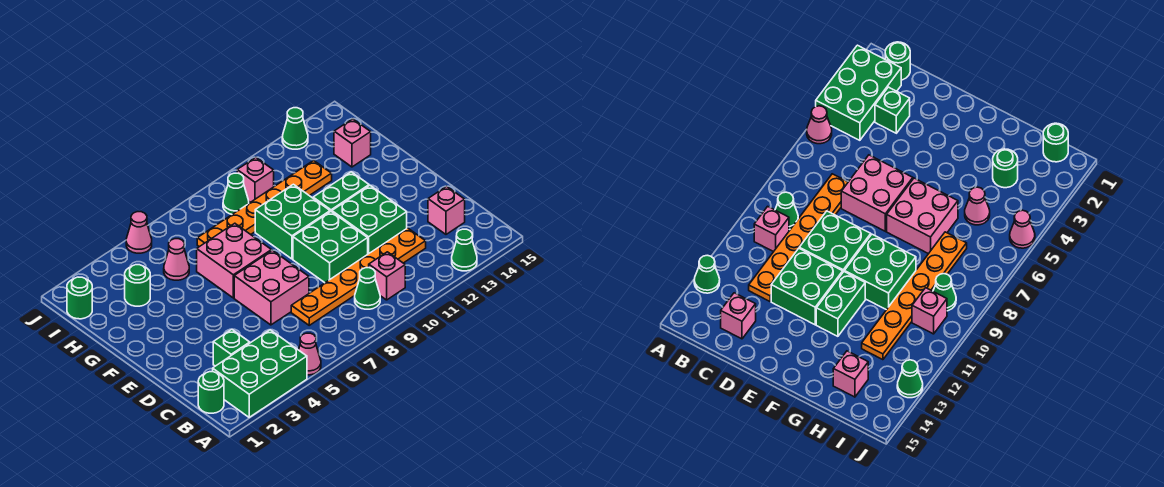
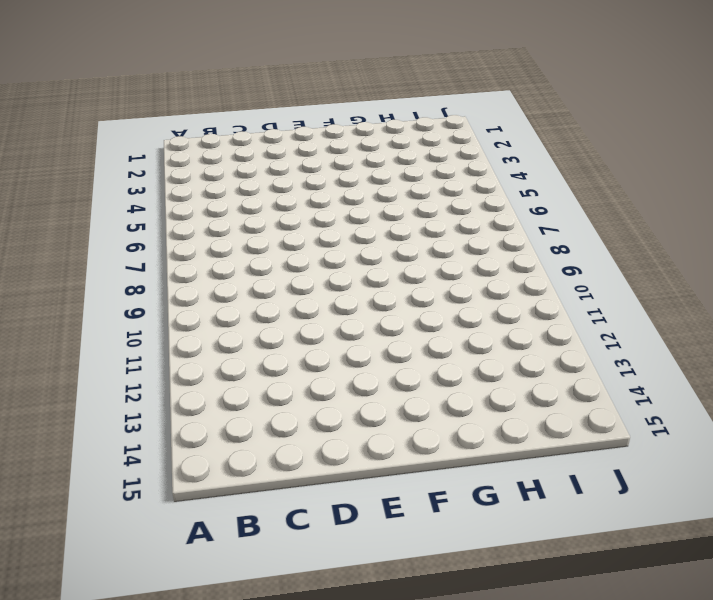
none -> green brick A2:B4 level 1
none -> pink cone A5 level 1
none -> green cone A13 level 1

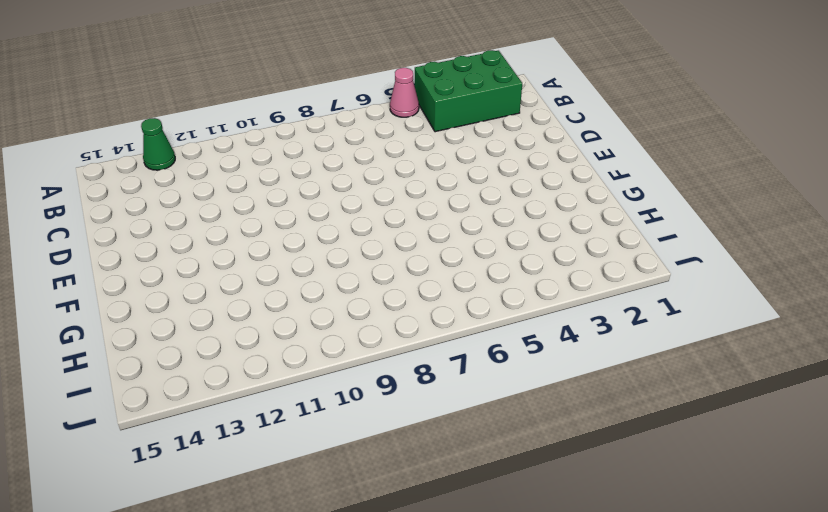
none -> green round brick B1 level 1
none -> green cone B9 level 1
none -> pink brick B10 level 1

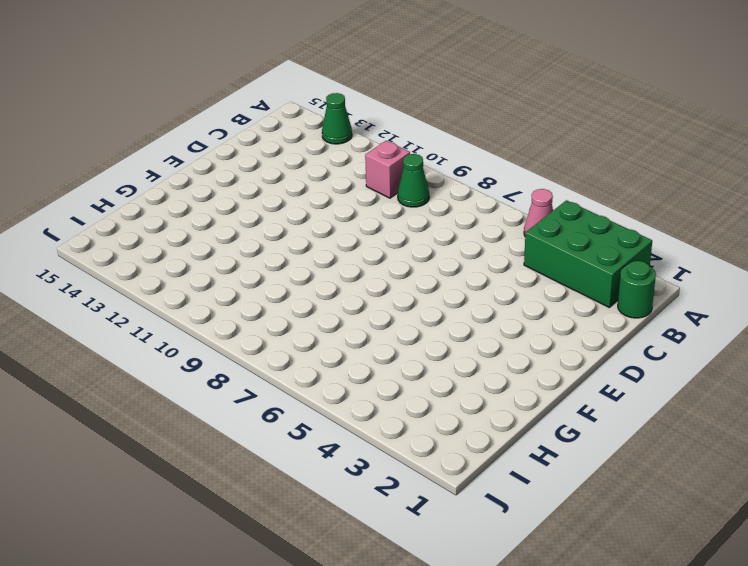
none -> green brick C3 level 1
none -> orange plate C7:C12 level 1
none -> pink brick C14 level 1

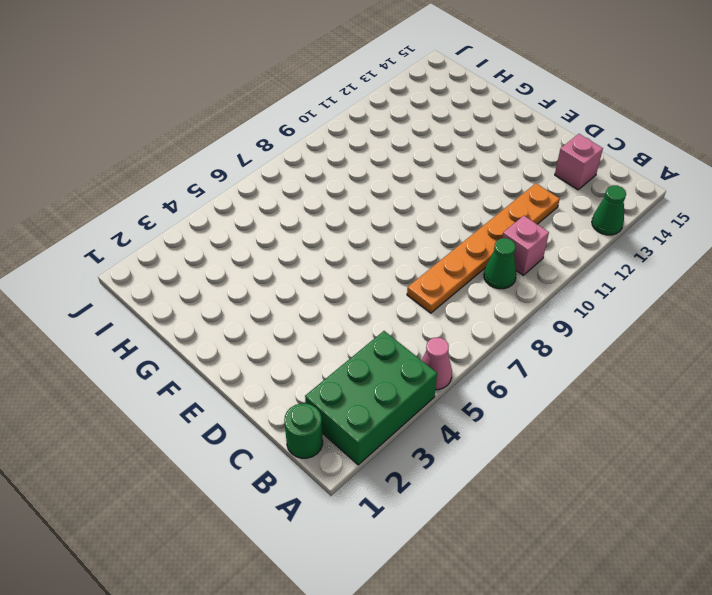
none -> green brick C3 level 1
none -> pink brick D6:E7 level 1
none -> green brick D9:E10 level 1

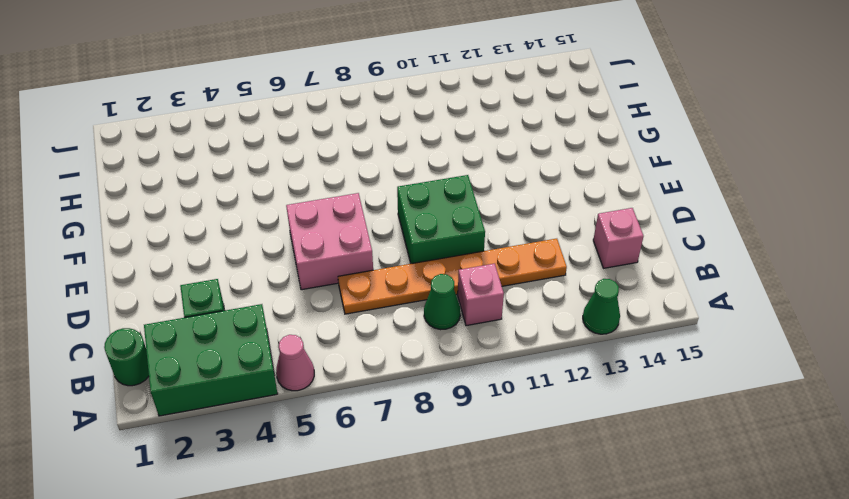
none -> green brick D11:E12 level 1
none -> pink brick F6:G7 level 1
none -> green brick F9:G10 level 1

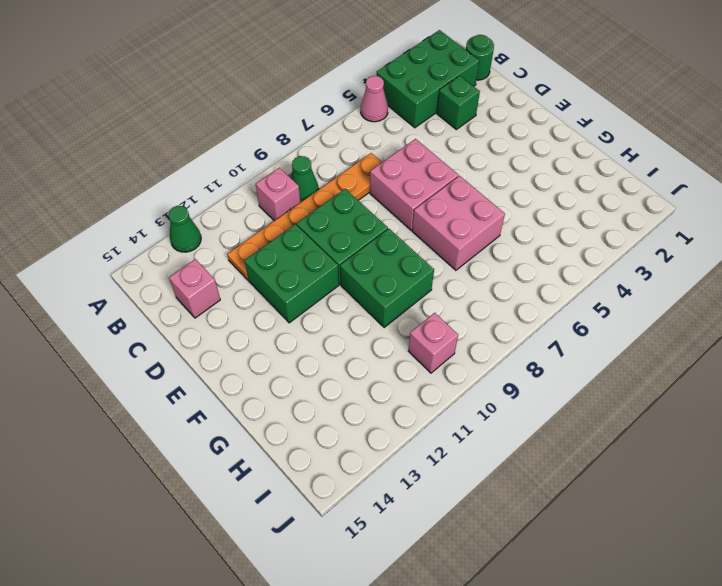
none -> green brick F11:F12 level 1
none -> green round brick H3 level 1
none -> pink cone H5 level 1

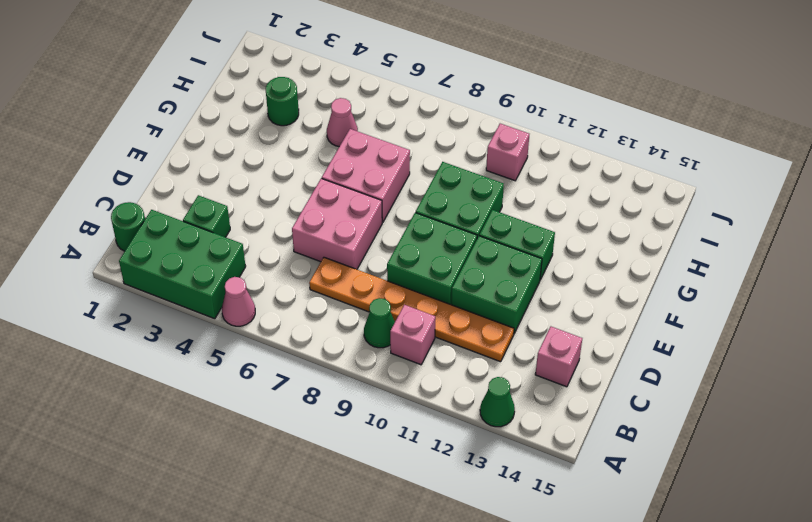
none -> orange plate H7:H12 level 1
none -> pink brick H14 level 1
none -> green round brick I1 level 1

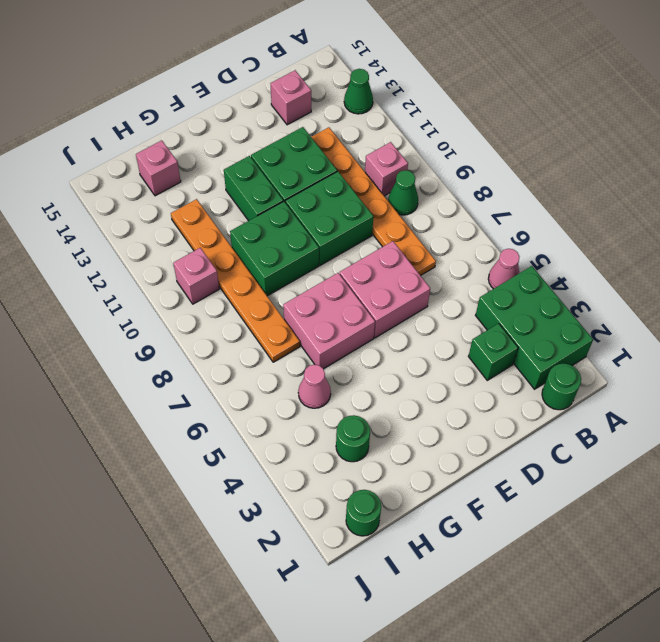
none -> green cone I9 level 1
none -> pink cone J5 level 1
none -> green cone J13 level 1

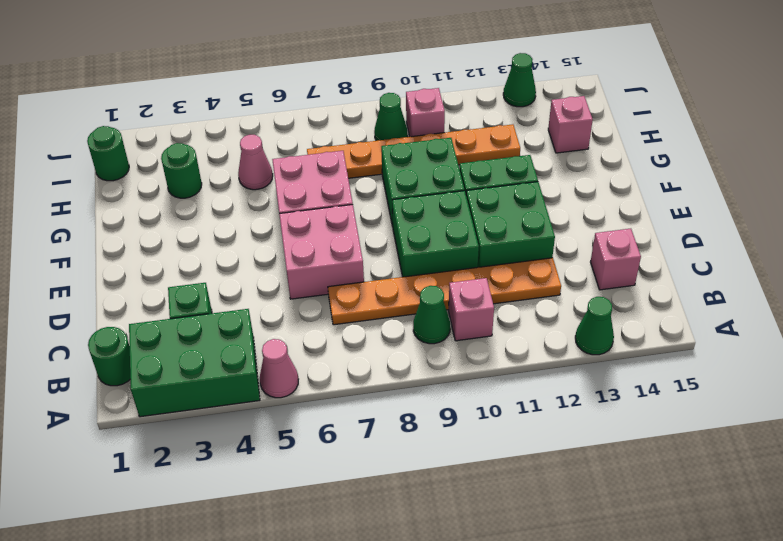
none -> pink cone J5 level 1

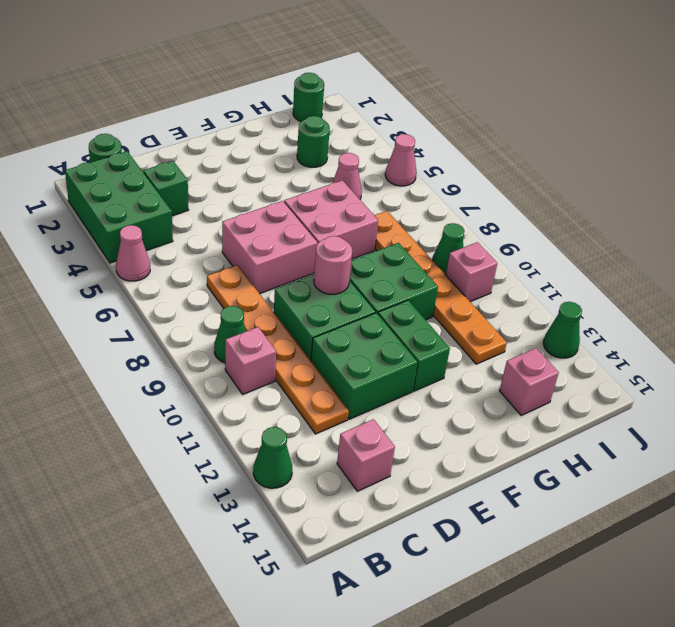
pink round brick E9 level 2 -> none

